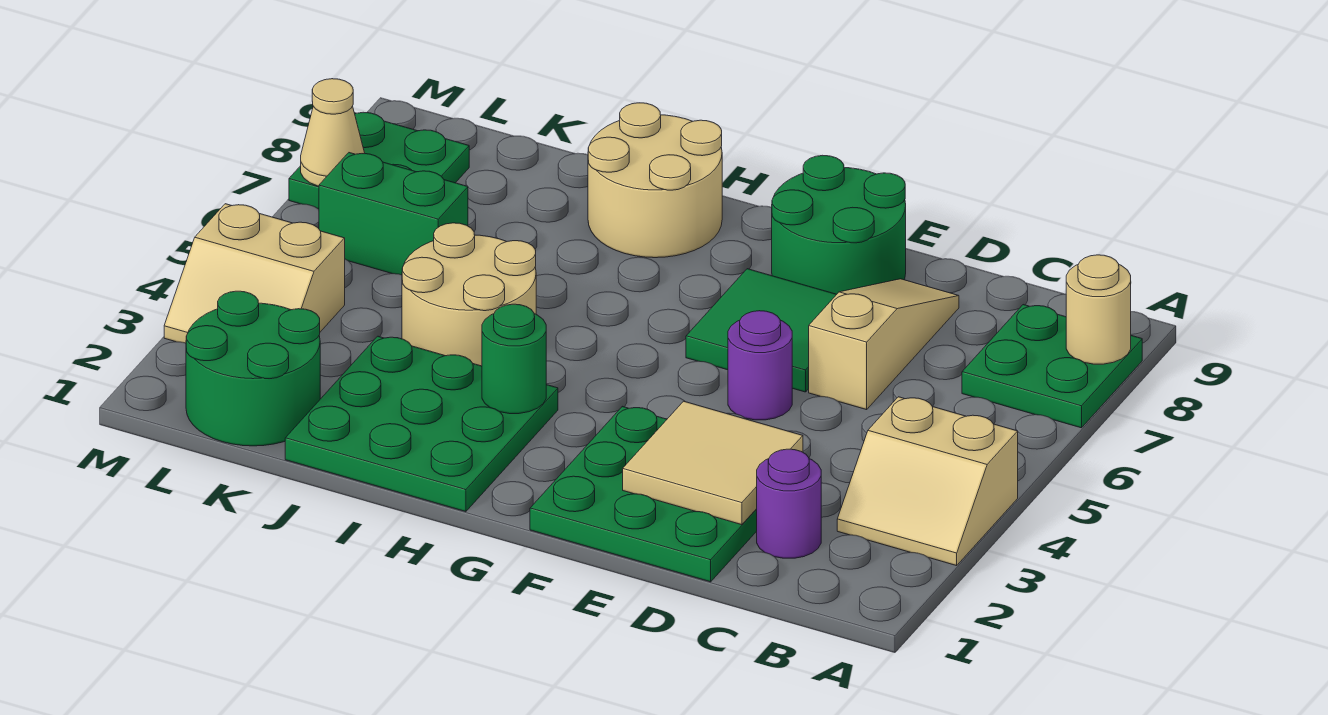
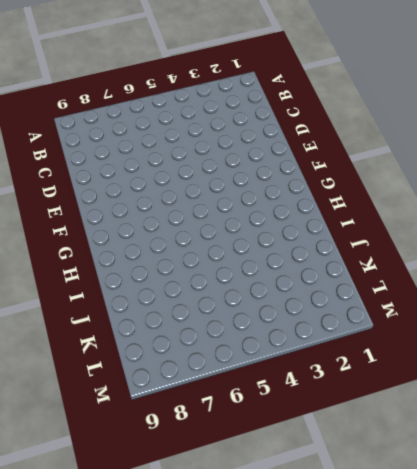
none -> tan slope A3:B4 level 1 top 4
none -> green plate A7:B8 level 1
none -> purple round brick C2 level 1

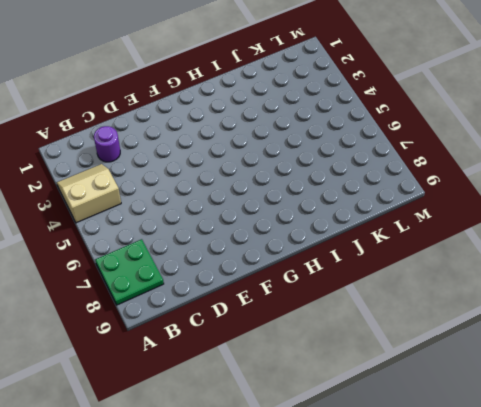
none -> green plate D1:F3 level 1
none -> tan slope D6:D8 level 1 top 6
none -> purple round brick E5 level 1

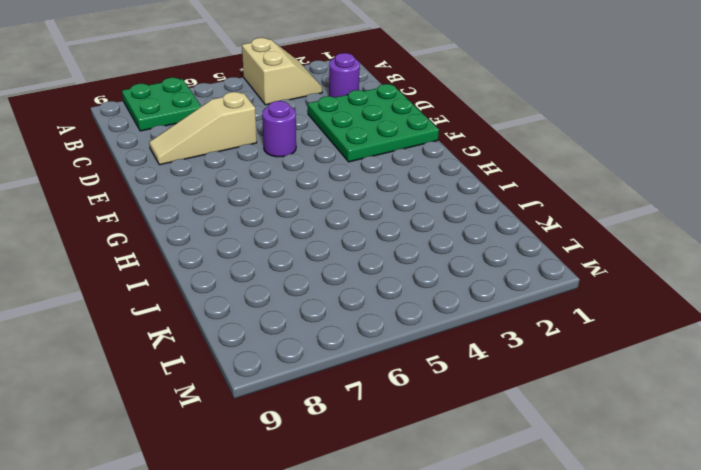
none -> green tile E6:F7 level 1
none -> green round brick E8:F9 level 1
none -> green plate H1:J3 level 1

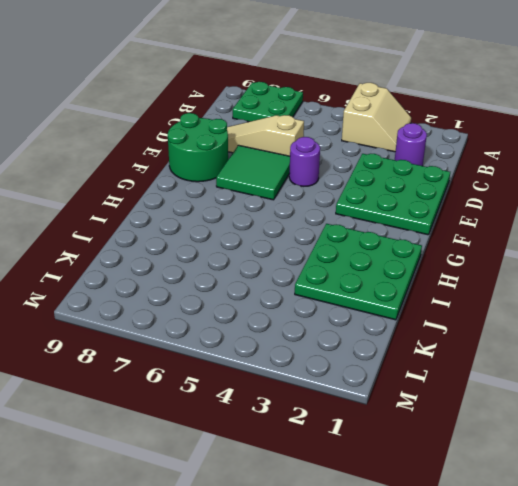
none -> tan round brick H8:I9 level 1
none -> tan round brick I4:J5 level 1
none -> green round brick K1:L2 level 1

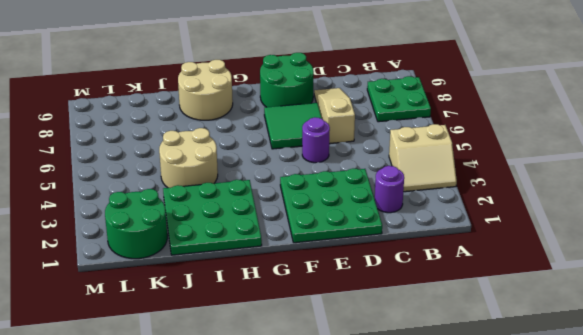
none -> green brick K6:L6 level 1
none -> tan slope L3:M4 level 1 top 4
none -> green plate L7:M8 level 1

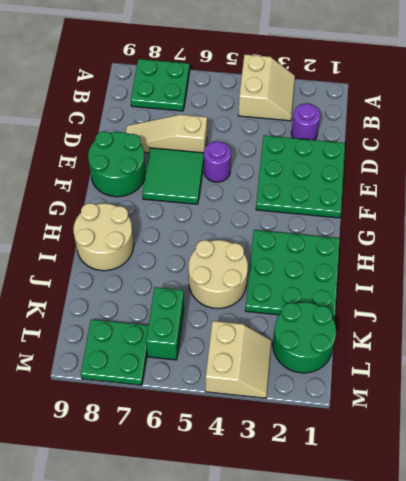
none -> tan round brick A8 level 2
none -> tan tile D2:E3 level 2
none -> green round brick H3 level 2

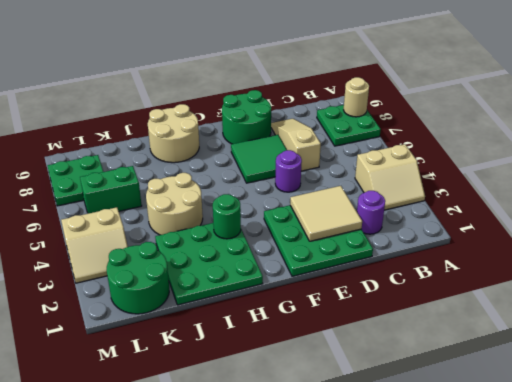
none -> tan cone M7 level 2

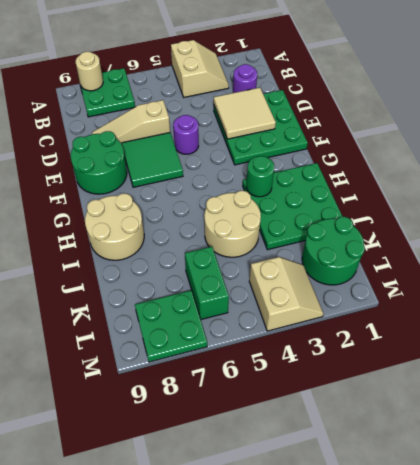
none -> tan cone M7 level 2

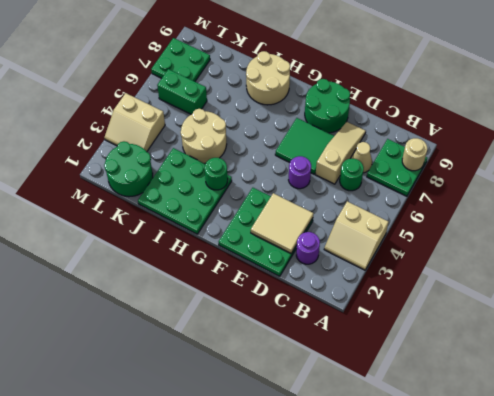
green round brick C6 level 1 -> none
tan cone C7 level 1 -> tan cone M7 level 2

